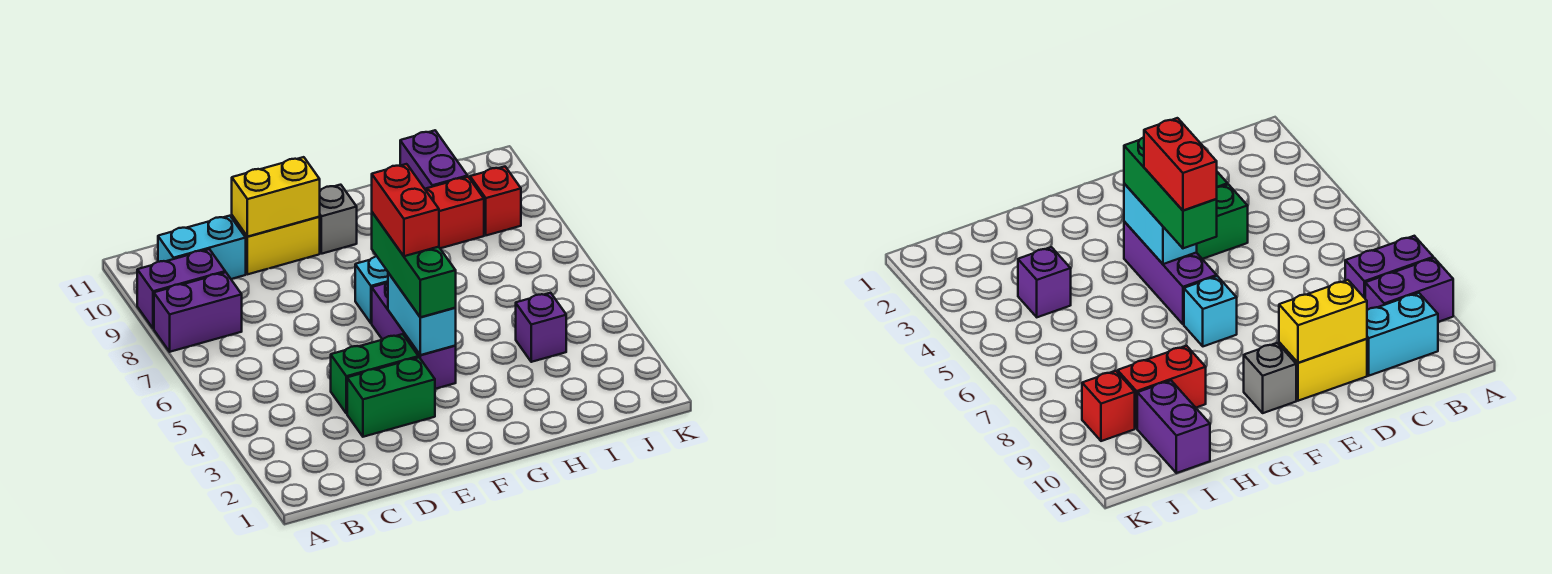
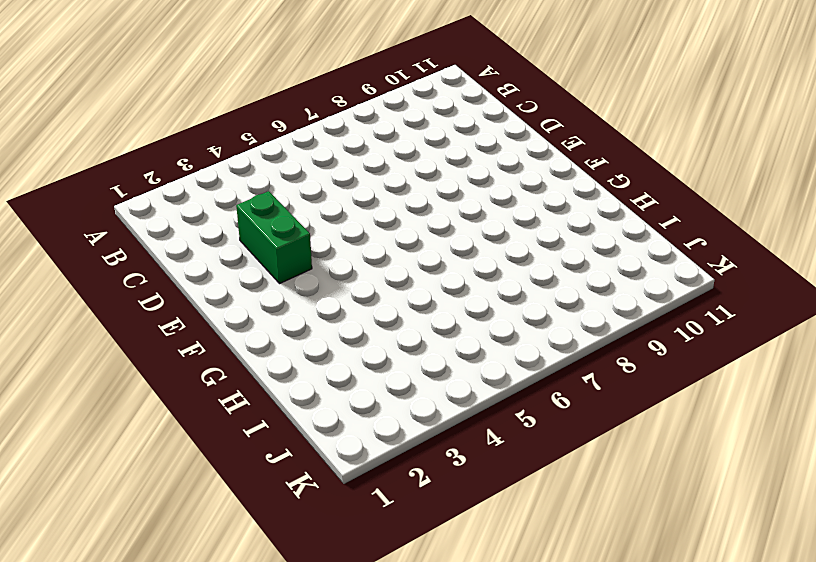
none -> purple brick A8:B8 level 1
none -> purple brick A9:B9 level 1
none -> cyan brick B10:C10 level 1

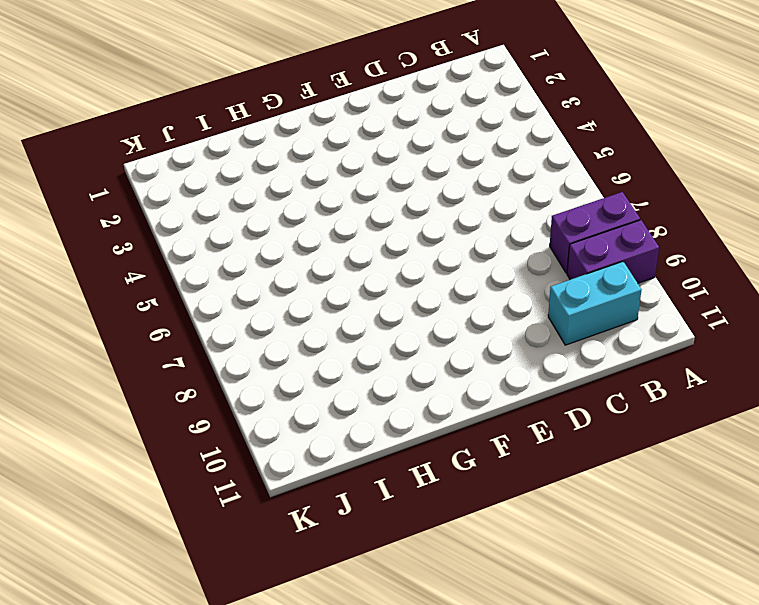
none -> green brick D3:E3 level 1
none -> green brick D4:E4 level 1
none -> yellow brick D10:E10 level 1

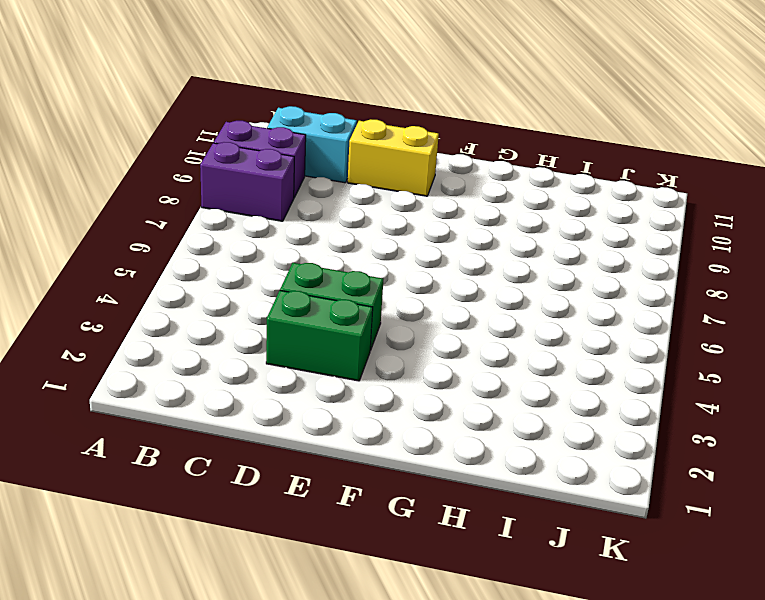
none -> purple brick F4:F6 level 1
none -> cyan brick F7 level 1
none -> grey brick F10 level 1

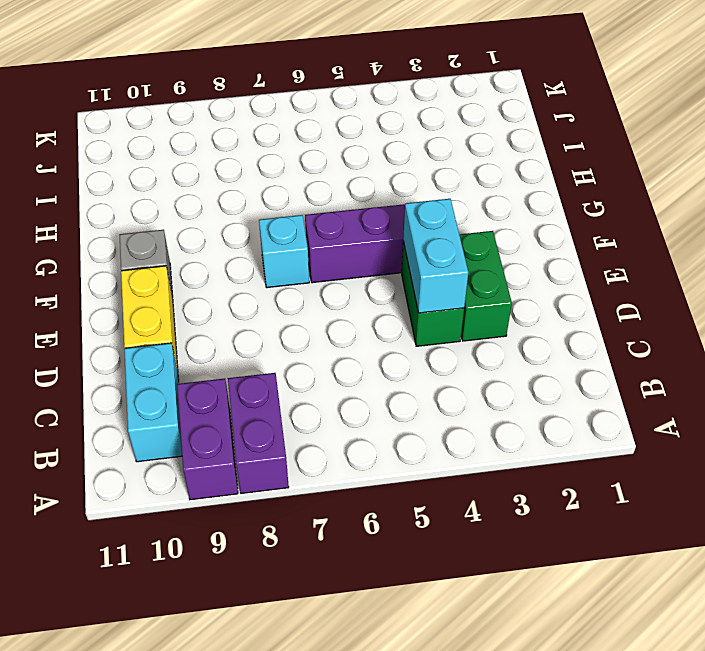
cyan brick D4:E4 level 2 -> cyan brick F4:F5 level 2
none -> red brick H9:I9 level 1
none -> purple brick I4 level 1
none -> purple brick I10:I11 level 1

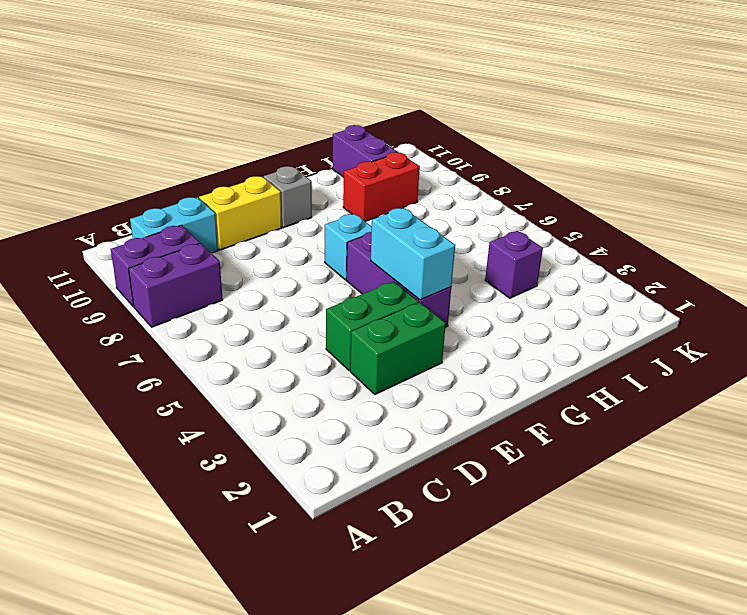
none -> red brick J9 level 1
none -> yellow brick D10:E10 level 2
none -> green brick F4:F6 level 3

